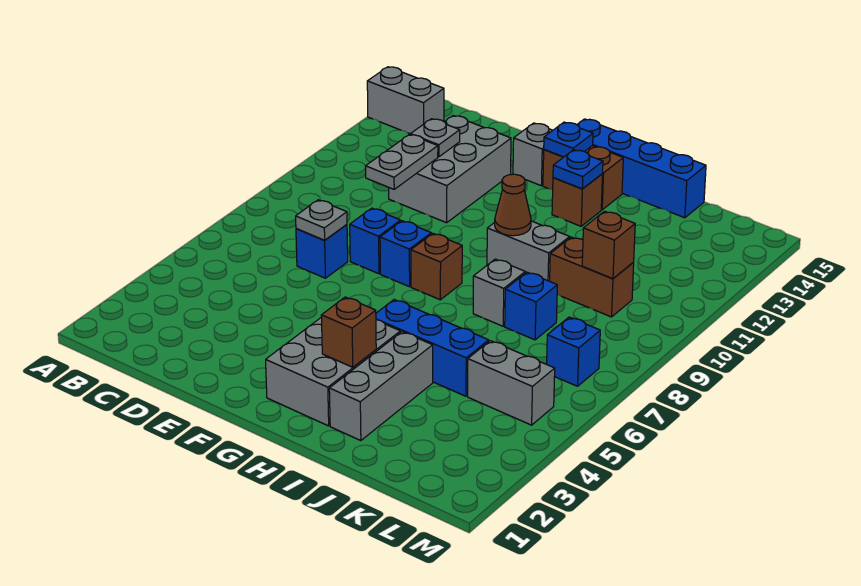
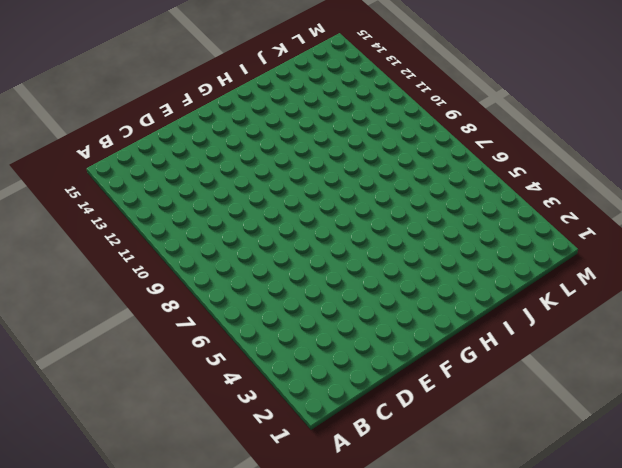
none -> grey brick A14:B14 level 1
none -> blue brick D7 level 1
none -> grey brick D11:E13 level 1

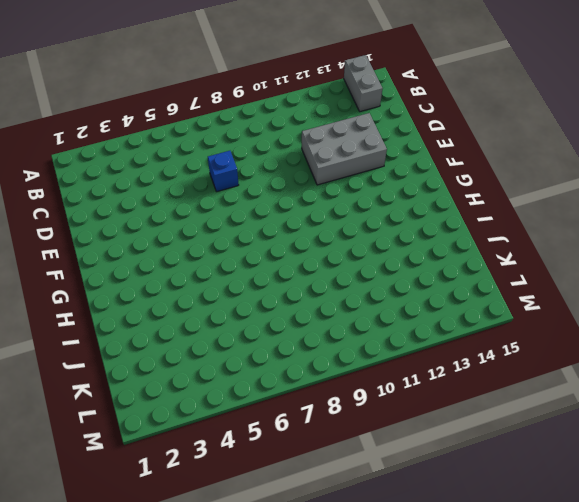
none -> blue brick E8 level 1
none -> blue brick F8 level 1
none -> grey brick F14 level 1

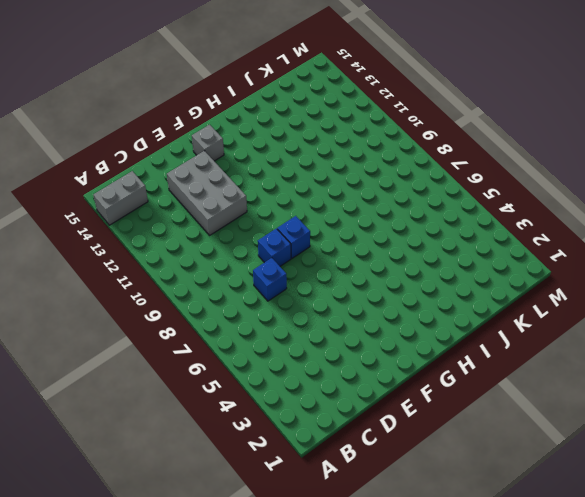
none -> grey brick G2:H4 level 1
none -> brown brick G8 level 1
none -> brown brick G14:H14 level 1

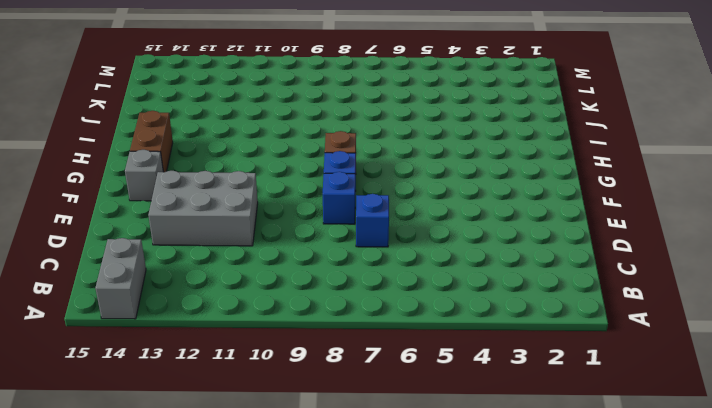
none -> grey brick G2:H4 level 1
none -> blue brick G15:J15 level 1
none -> blue brick H5:J5 level 1

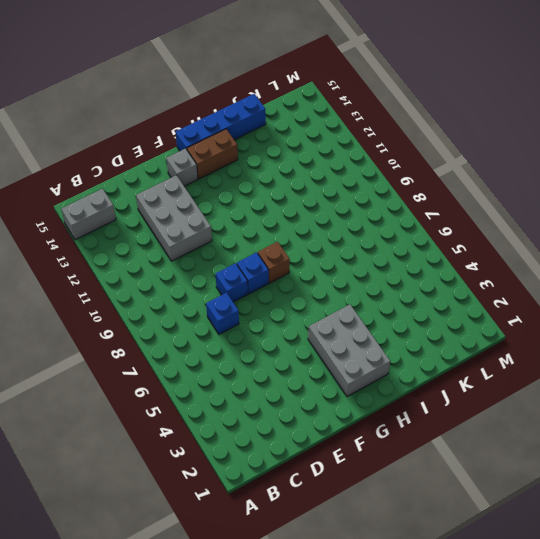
none -> blue brick H5:J5 level 1
none -> grey brick H10:I10 level 1
none -> brown brick H13 level 1

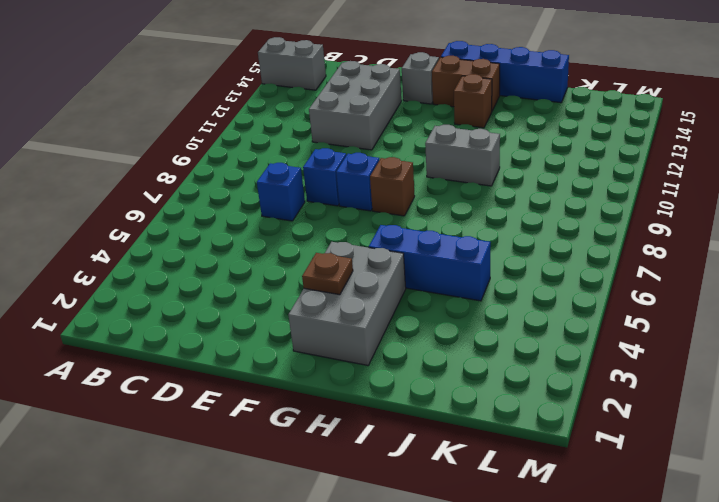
brown plate G3 level 2 -> none
none -> grey brick I2:I4 level 1
none -> grey brick I8 level 1
none -> blue brick J8 level 1

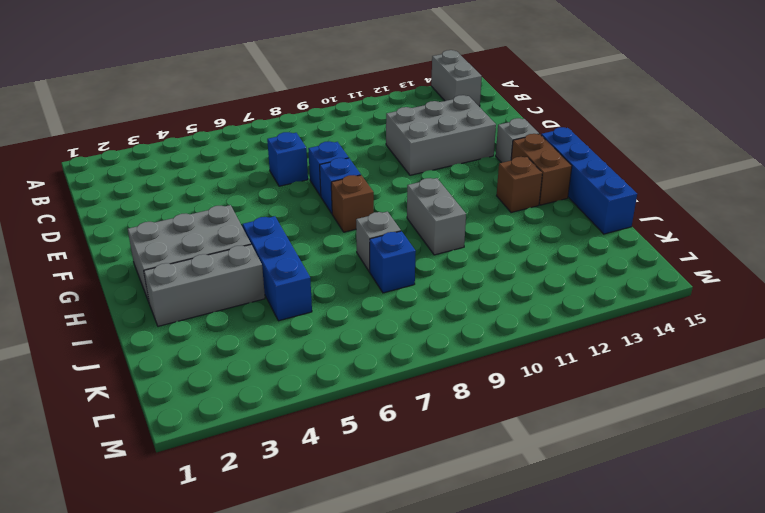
none -> brown brick J10:K10 level 1
none -> grey brick K5:L5 level 1
none -> blue brick L7 level 1

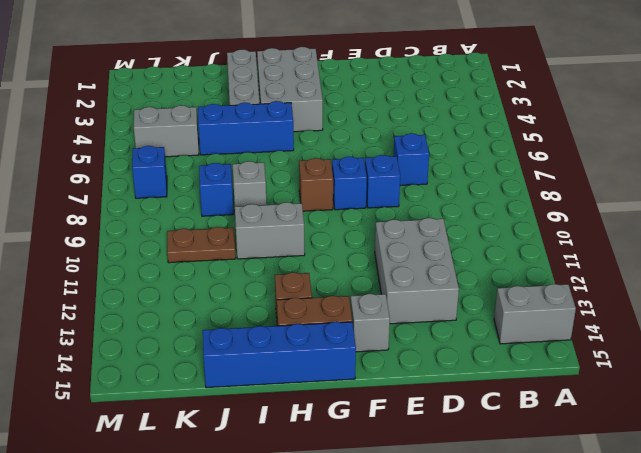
brown plate J10:K10 level 1 -> brown brick J10:K10 level 1
none -> grey plate D7 level 2
none -> grey plate D10:D11 level 2
none -> grey plate D12 level 2

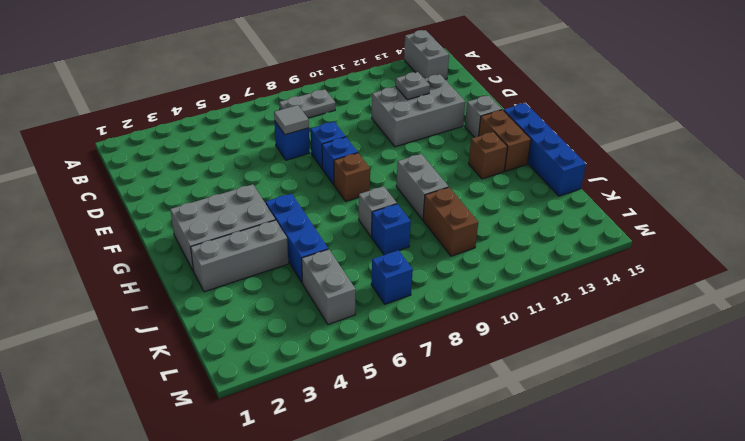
grey plate B8:B9 level 1 -> grey plate D10:D11 level 2
grey tile D7 level 2 -> grey plate D7 level 2
none -> blue plate G14 level 2
none -> brown brick H3 level 2
none -> brown cone H10 level 2

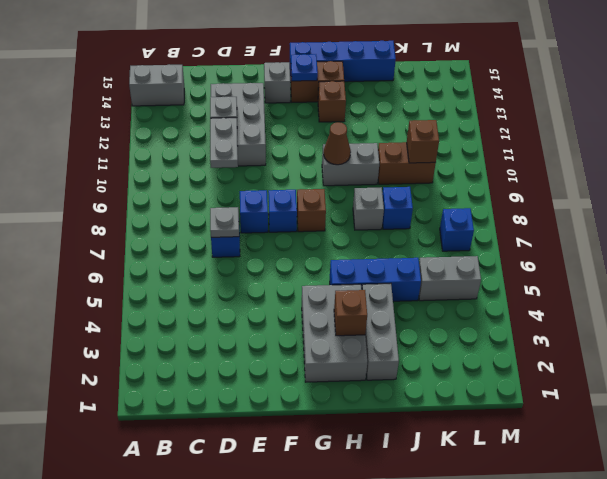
none -> blue plate H13 level 2

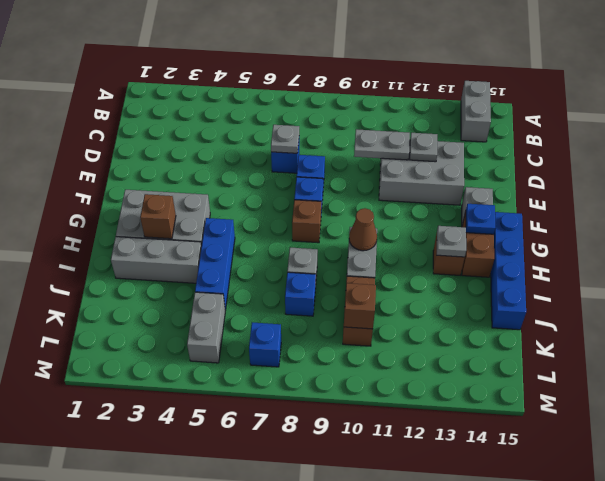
grey plate H13 level 2 -> blue plate H13 level 2

